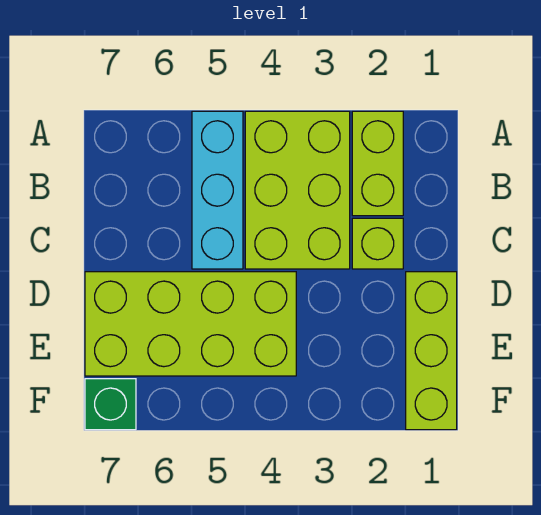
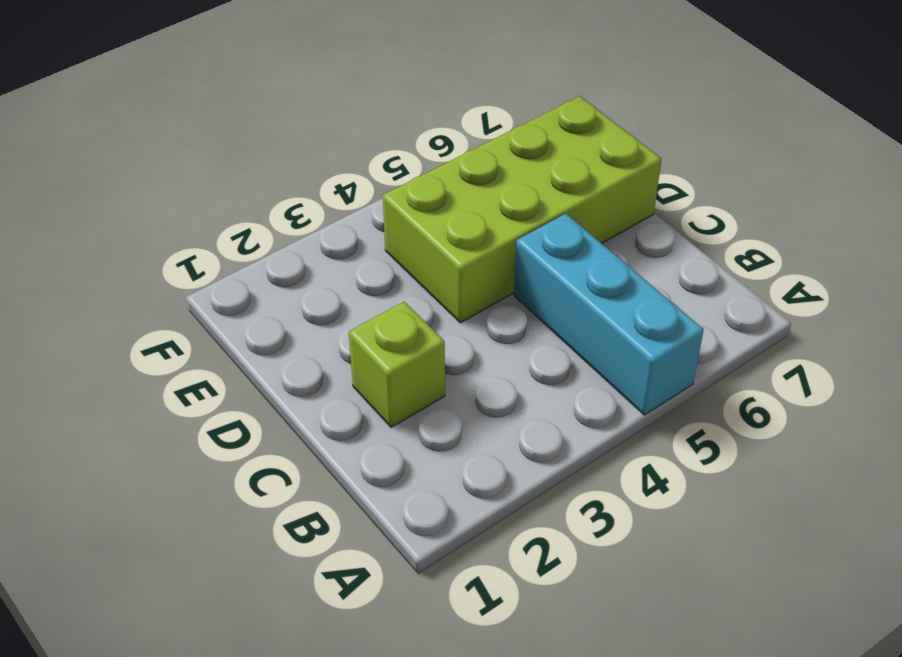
none -> lime brick A2:B2 level 1
none -> lime brick A3:C4 level 1

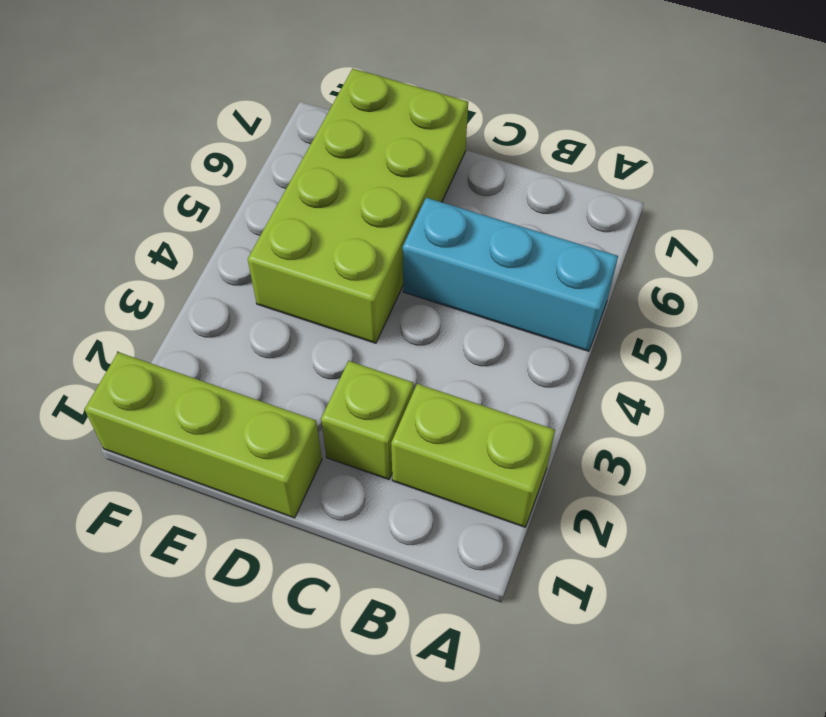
none -> lime brick A3:C4 level 1
none -> green brick F7 level 1

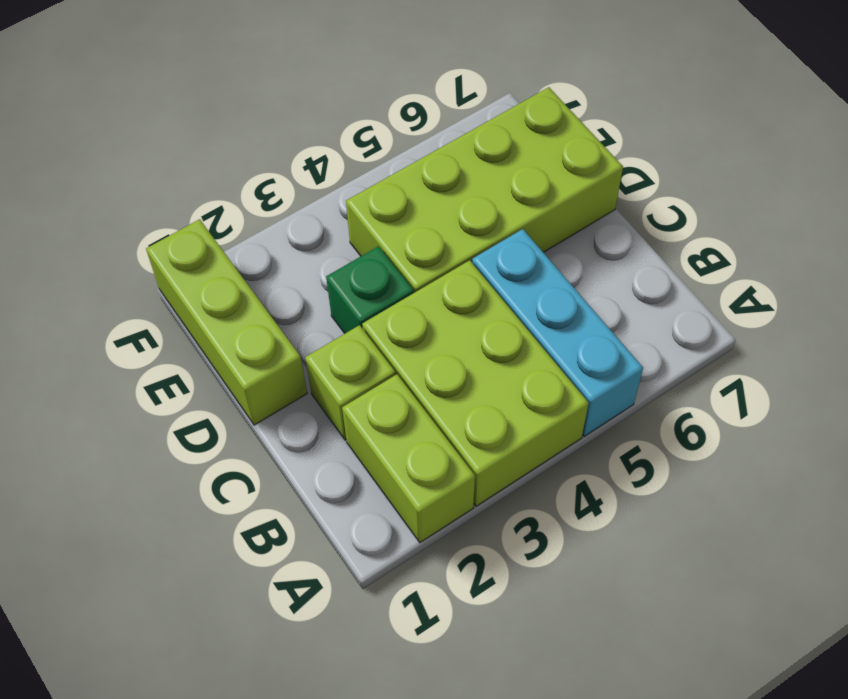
green brick D3 level 1 -> green brick F7 level 1

